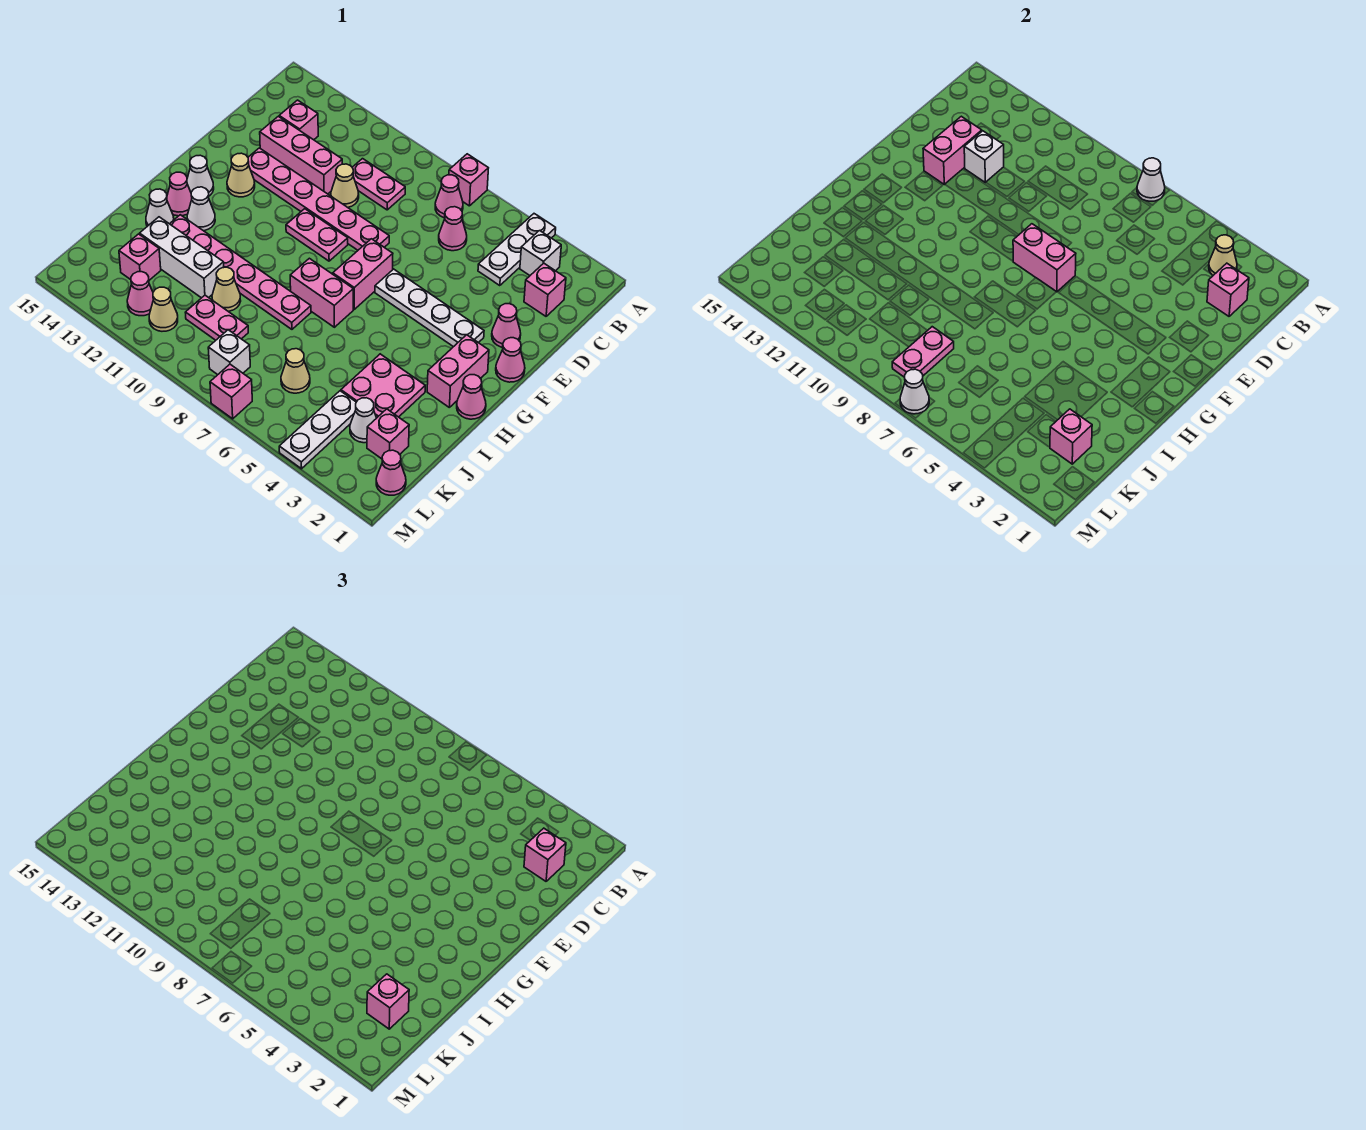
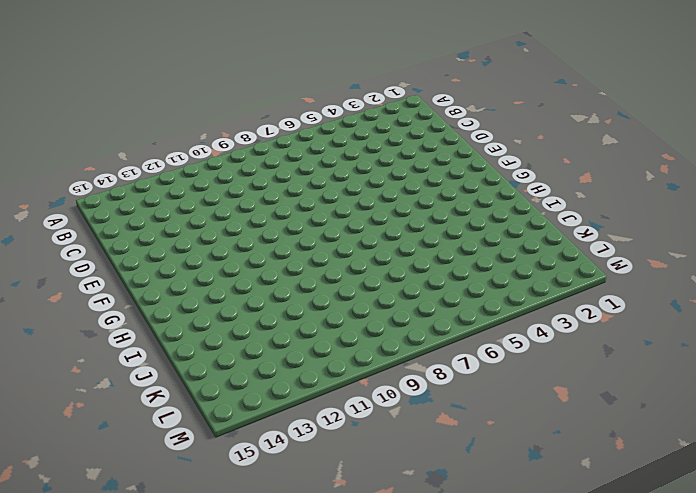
none -> white plate A4:C4 level 1
none -> pink brick A7 level 1
none -> white brick B3 level 1
none -> pink cone B7 level 1

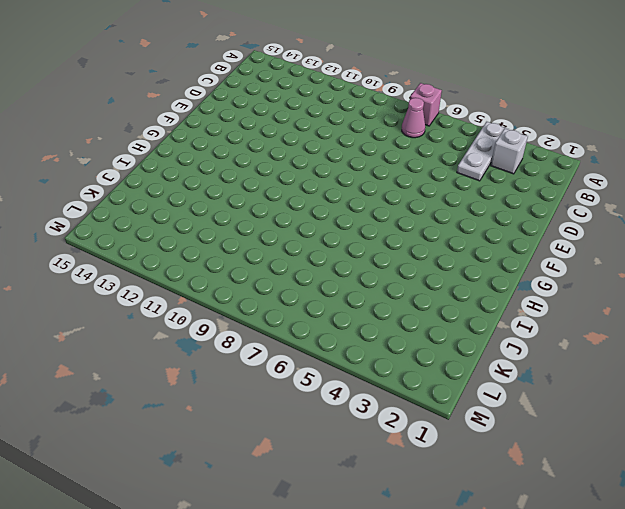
none -> pink brick C2 level 1
none -> pink cone C6 level 1
none -> pink plate C9:C10 level 1
none -> pink brick C13 level 1

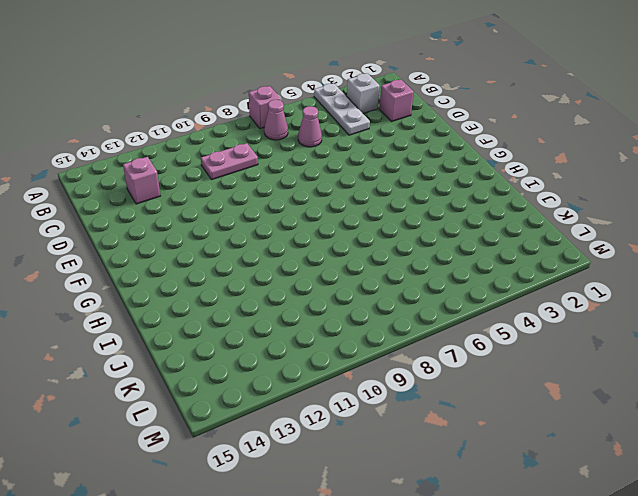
none -> tan cone D10 level 1
none -> pink brick D11:D13 level 1
none -> pink cone E2 level 1
none -> pink plate E8:E13 level 1

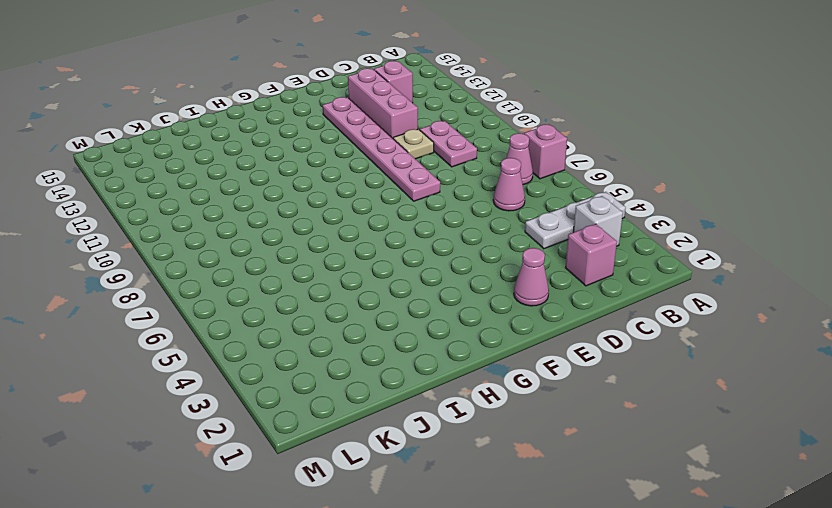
tan plate D10 level 1 -> tan cone D10 level 1
none -> pink cone F1 level 1
none -> white plate F3:F6 level 1
none -> pink brick F7:G7 level 1
none -> pink plate F9:F10 level 1

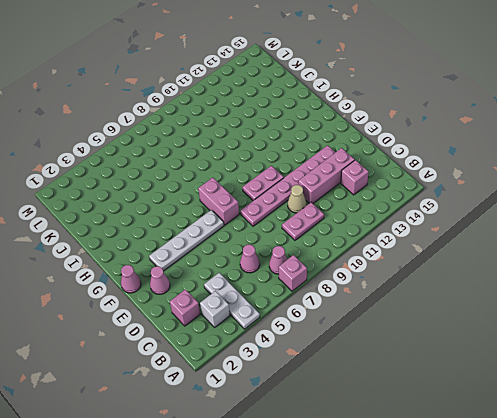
none -> tan cone F13 level 1
none -> pink brick G2:H2 level 1
none -> white cone G14 level 1
none -> pink cone H1 level 1

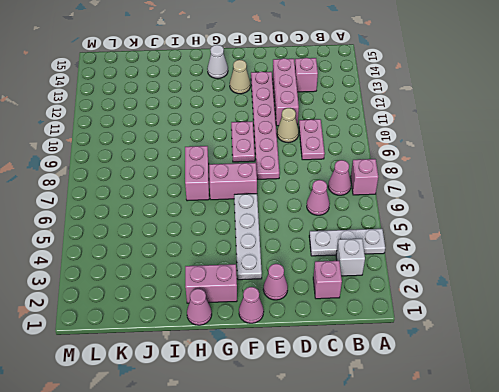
none -> white cone H13 level 1
none -> pink cone H14 level 1
none -> pink plate I3:J4 level 1
none -> pink plate I8:I13 level 1

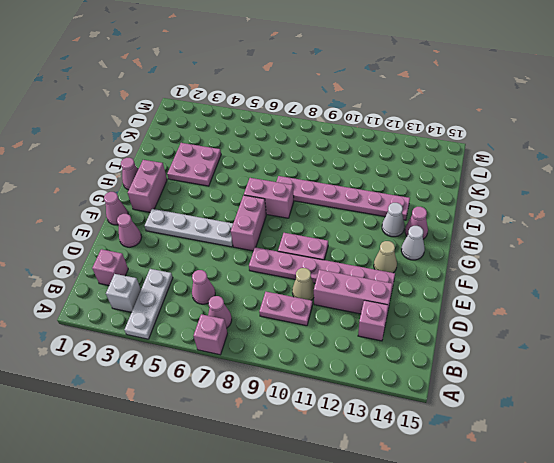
none -> white cone I14 level 1
none -> tan cone J10 level 1
none -> white brick J11:J13 level 1
none -> pink brick K2 level 1

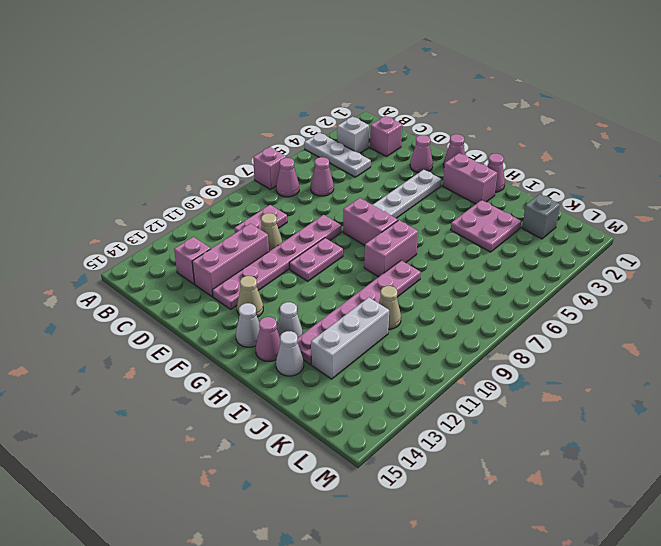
grey brick K2 level 1 -> pink brick K2 level 1
none -> white cone K3 level 1
none -> white plate K4:M4 level 1
none -> tan cone K6 level 1
none -> pink plate K9:K10 level 1

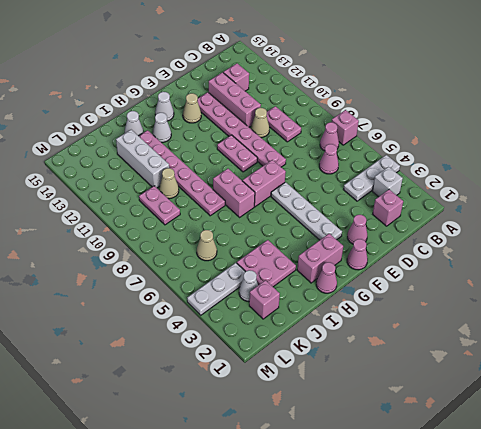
none -> pink cone H14 level 1
none -> pink brick K13 level 1
none -> pink cone L1 level 1
none -> white brick L8 level 1

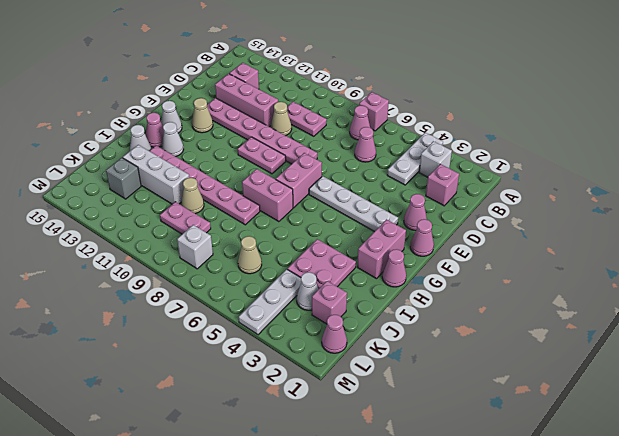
grey brick K13 level 1 -> pink brick K13 level 1
none -> tan cone L11 level 1
none -> pink cone L12 level 1
none -> pink brick M7 level 1
none -> white cone A7 level 2

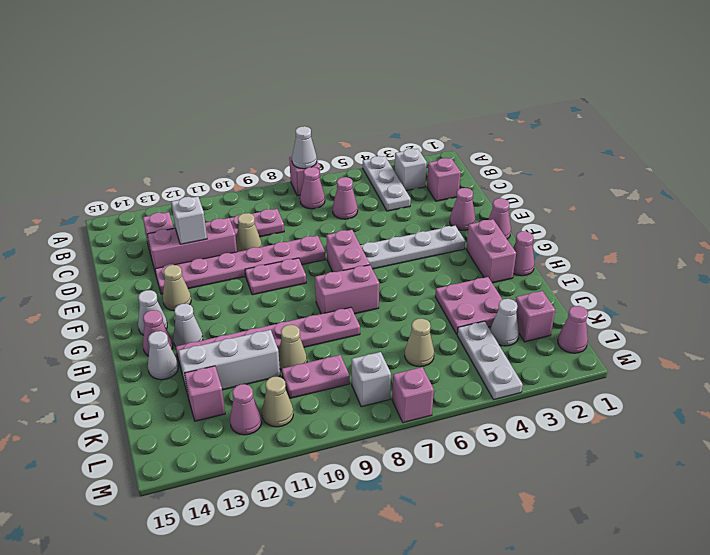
none -> tan cone B3 level 2
none -> pink brick C2 level 2
none -> pink brick D13:E13 level 2
none -> pink brick F7:F8 level 2

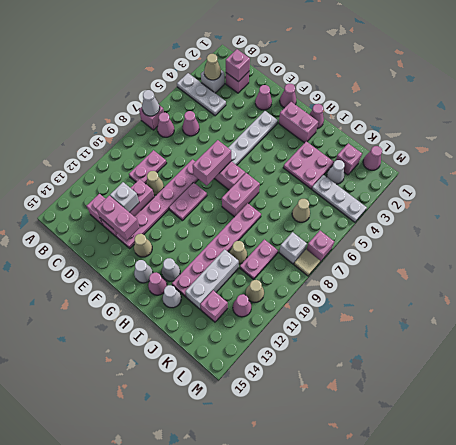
tan tile M8 level 1 -> none
none -> pink brick K2 level 2
none -> pink plate K8:L8 level 2
none -> white cone M7 level 2
none -> pink brick C2 level 3

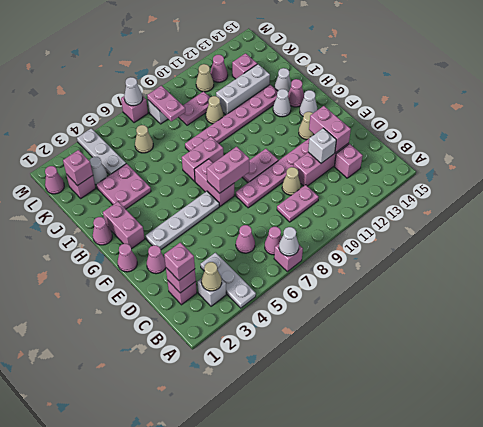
none -> pink brick K2 level 3

